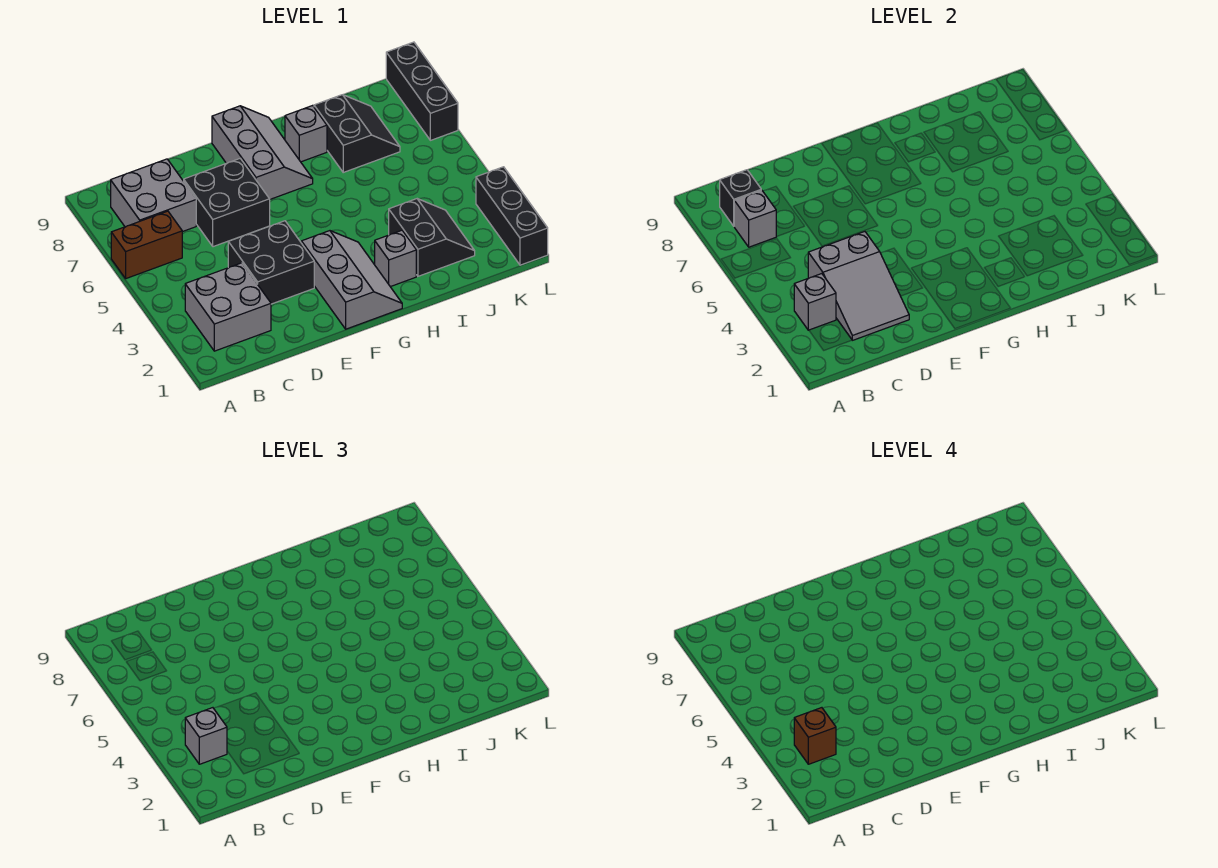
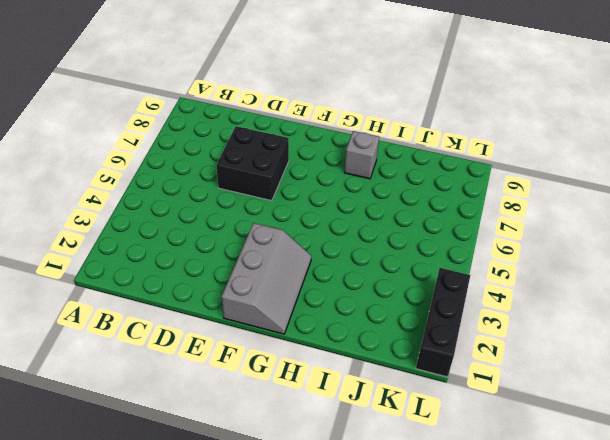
none -> brown brick A6:B6 level 1
none -> grey brick B2:C3 level 1
none -> grey brick B7:C8 level 1

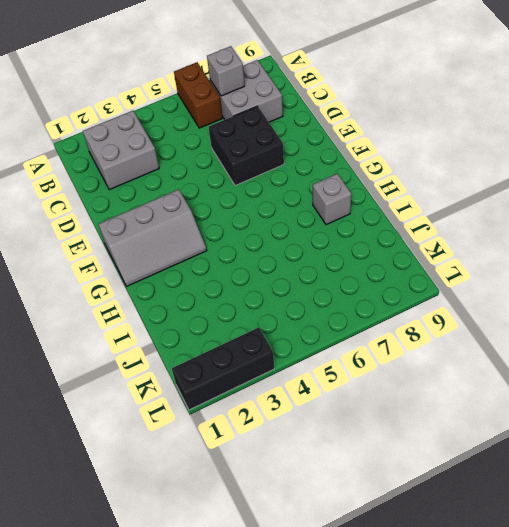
none -> black brick D3:E4 level 1
none -> grey slope F7:G9 level 1 top F
none -> grey brick H2 level 1

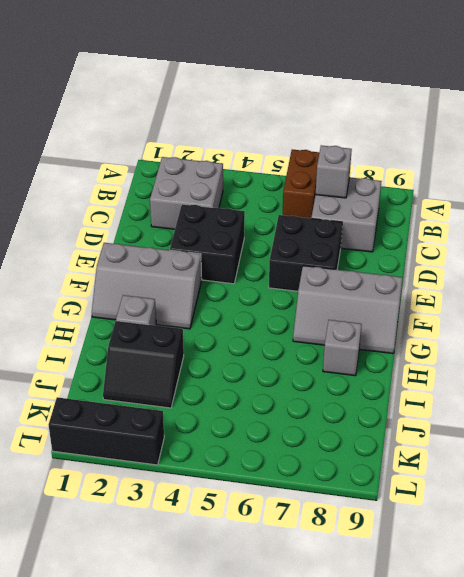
none -> black slope I7:J8 level 1 top I
none -> black brick L7:L9 level 1
none -> grey brick B3 level 2

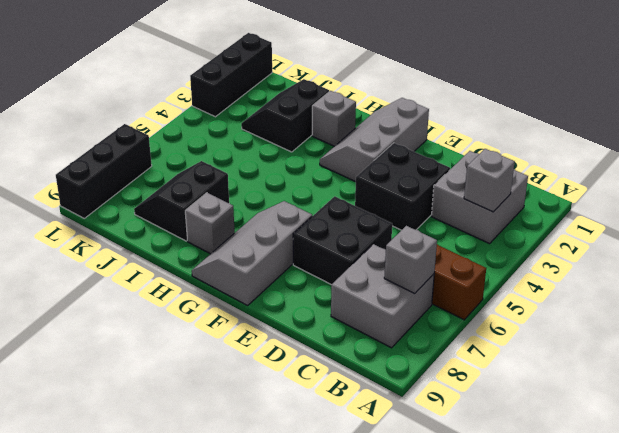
none -> black brick B8 level 2
none -> grey slope C2:D4 level 2 top 4
none -> grey brick B3 level 3

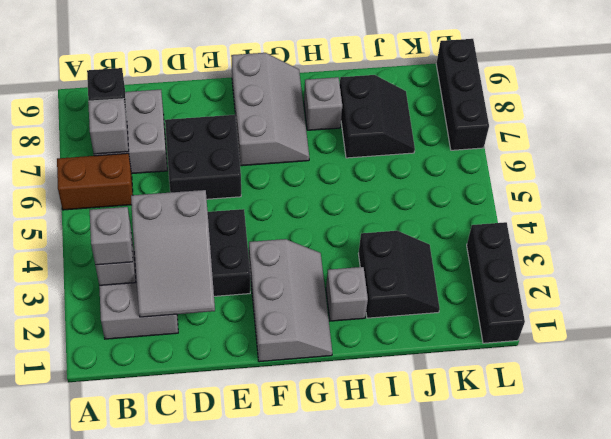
none -> brown brick B3 level 4

